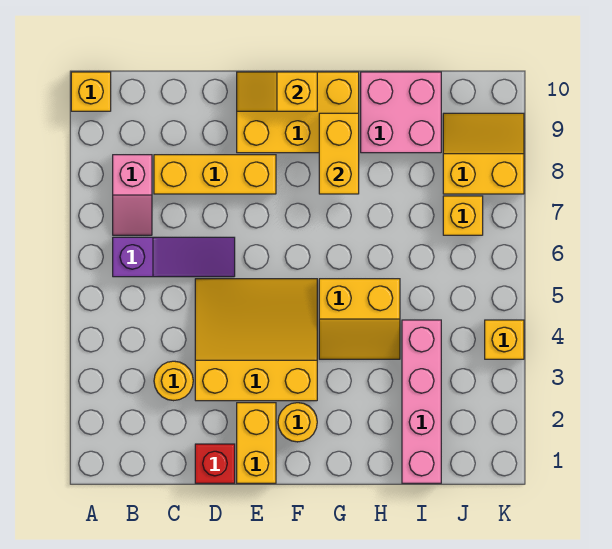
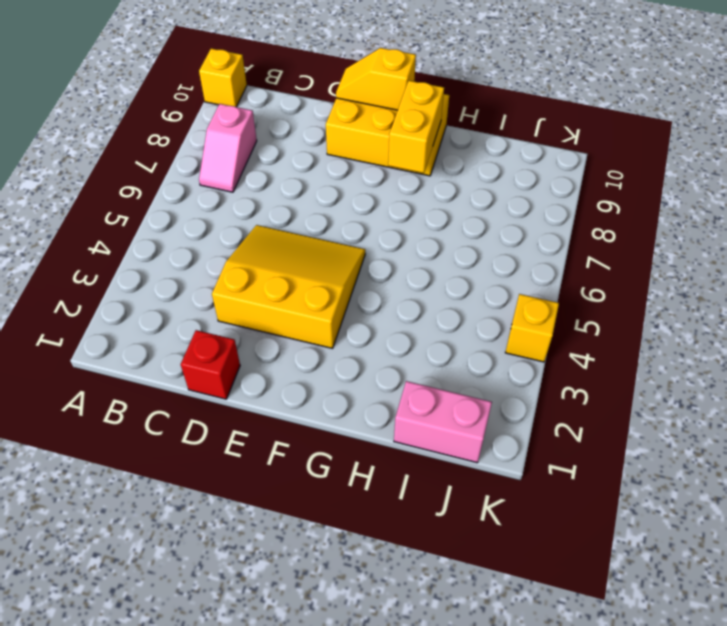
pink brick I1:J1 level 1 -> pink brick I1:I4 level 1
none -> purple slope B6:D6 level 1 top B
none -> yellow round brick C3 level 1
none -> yellow brick C8:E8 level 1

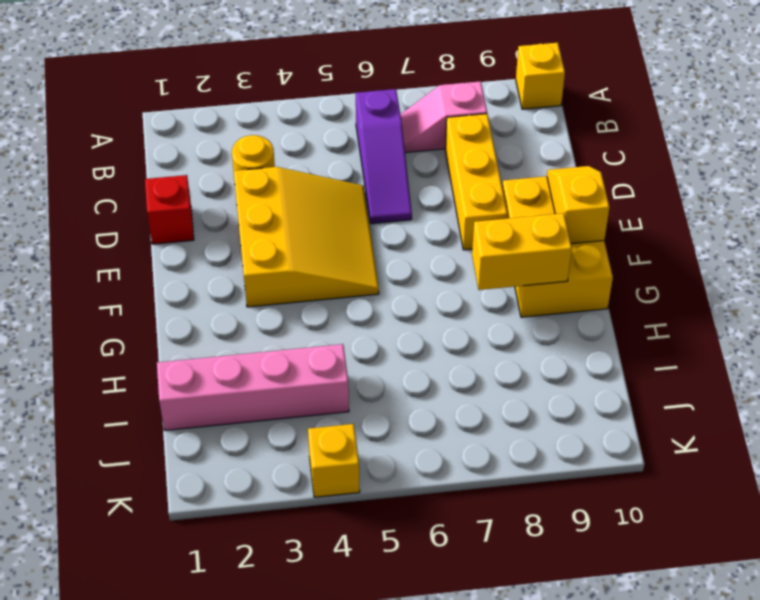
none -> yellow brick E1:E2 level 1
none -> yellow round brick F2 level 1
none -> yellow slope G4:H5 level 1 top 5

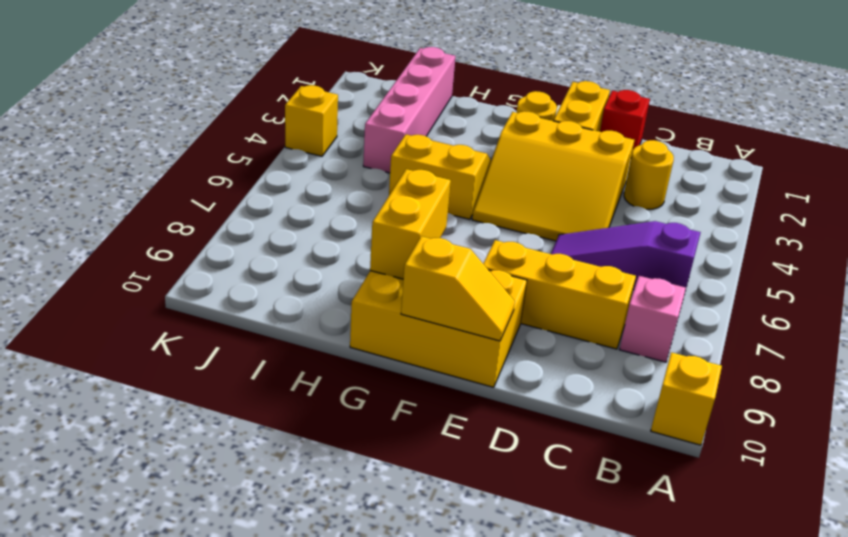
none -> pink brick H9:I10 level 1
none -> yellow brick J7 level 1
none -> yellow slope J8:K9 level 1 top 8

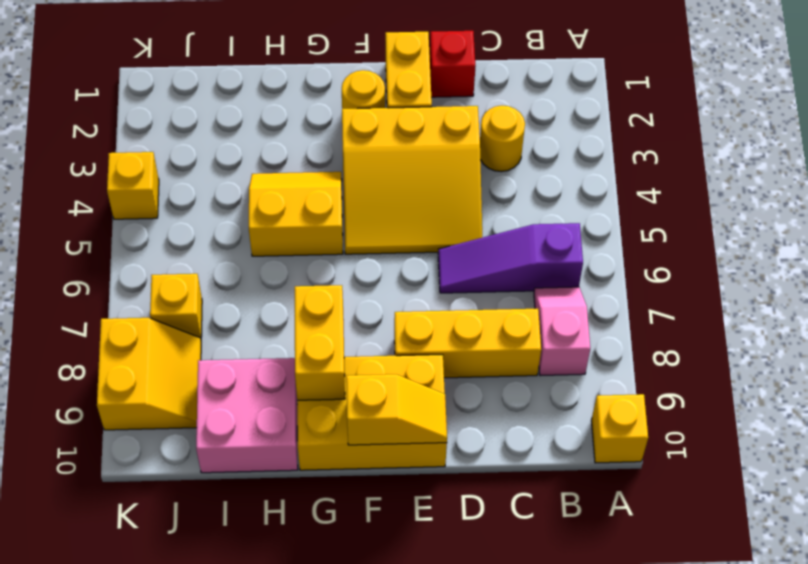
yellow slope J8:K9 level 1 top K -> yellow slope J8:K9 level 1 top 8
none -> pink brick I1:I4 level 1

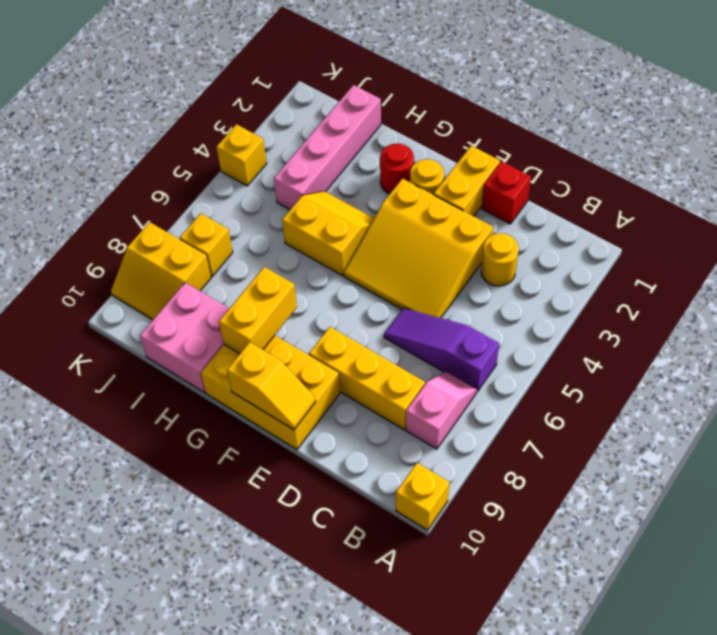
red round brick G2 level 1 -> none

